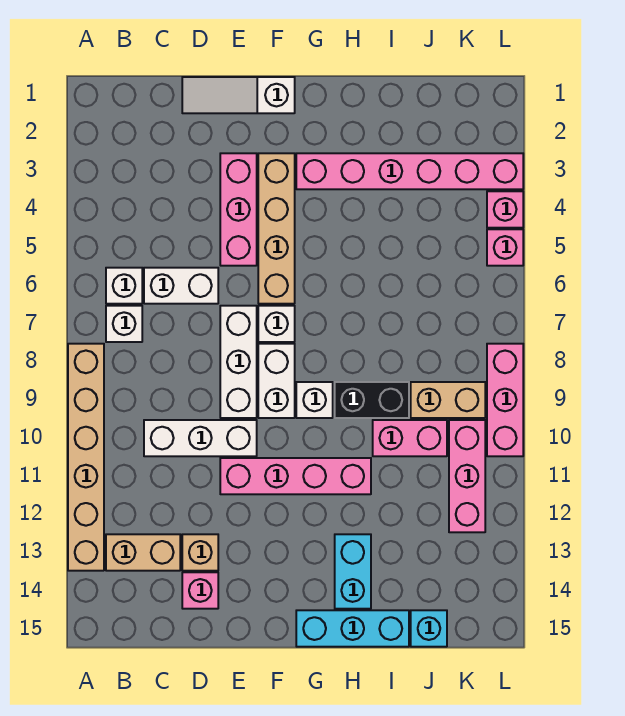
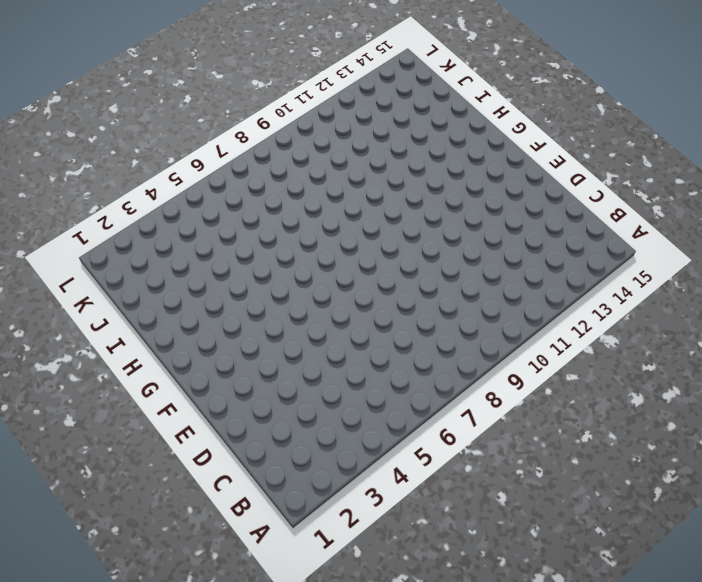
none -> tan brick A8:A13 level 1
none -> white brick B6 level 1
none -> white brick B7 level 1

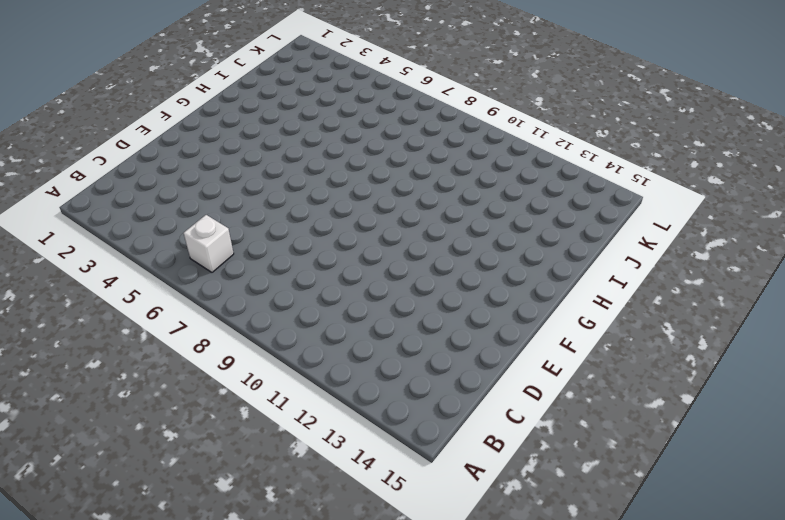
none -> tan brick A8:A13 level 1
none -> white brick B7 level 1
none -> tan brick B13:C13 level 1

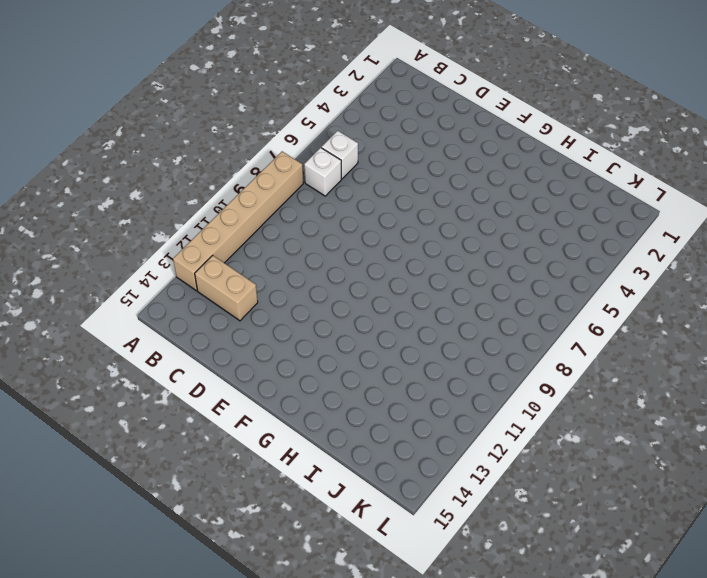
none -> white brick C6:D6 level 1
none -> white brick C10:E10 level 1
none -> white slope D1:F1 level 1 top F

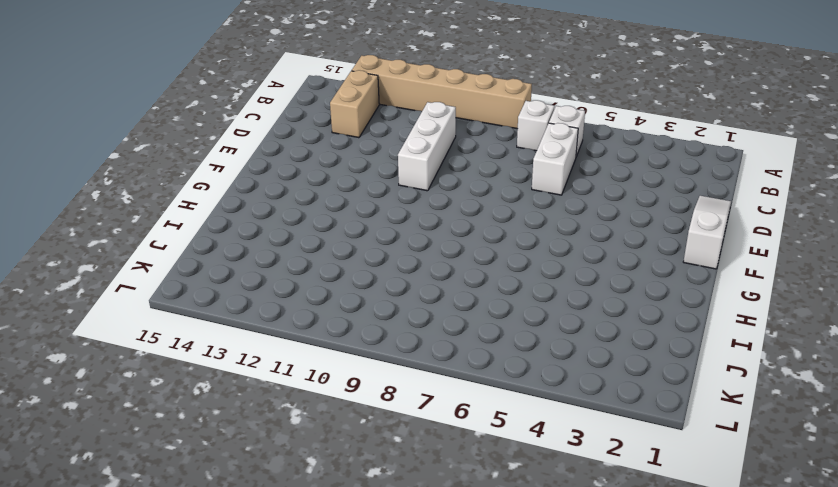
none -> tan brick D13 level 1
none -> pink brick D14 level 1
none -> pink brick E3:E5 level 1

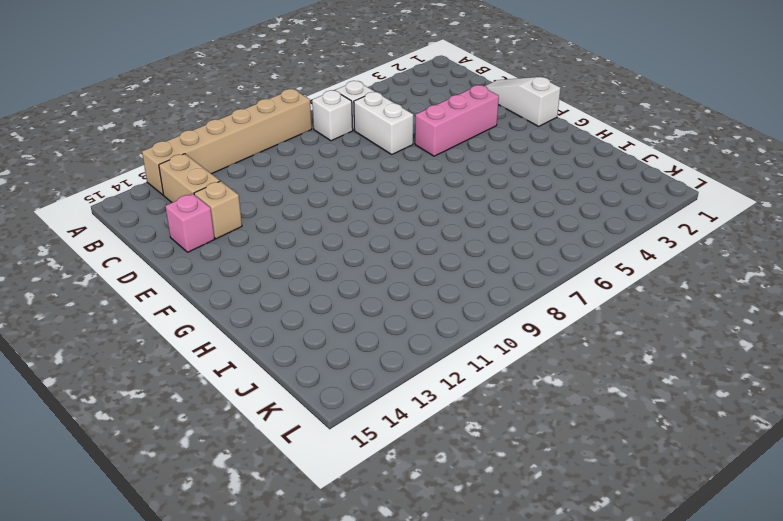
none -> white brick C10:E10 level 1
none -> white brick E7:E9 level 1
none -> pink brick E11:H11 level 1

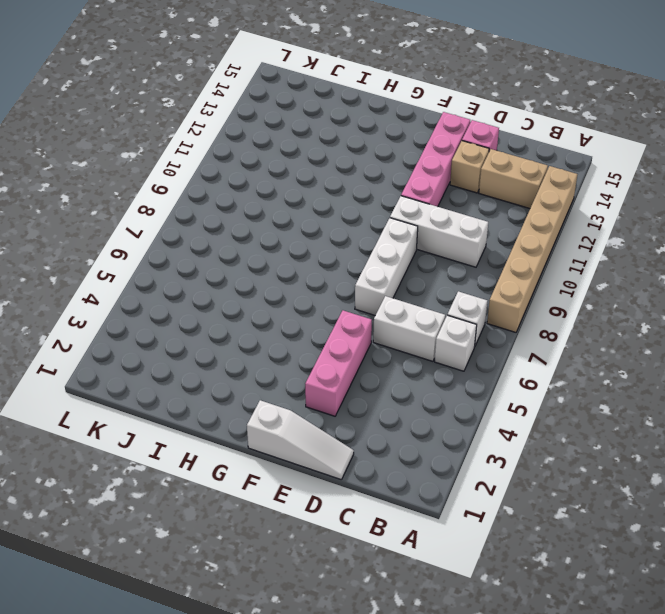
pink brick E11:E14 level 1 -> pink brick E11:H11 level 1
none -> tan brick F3:F6 level 1
none -> white brick F7 level 1
none -> white brick F8:F9 level 1

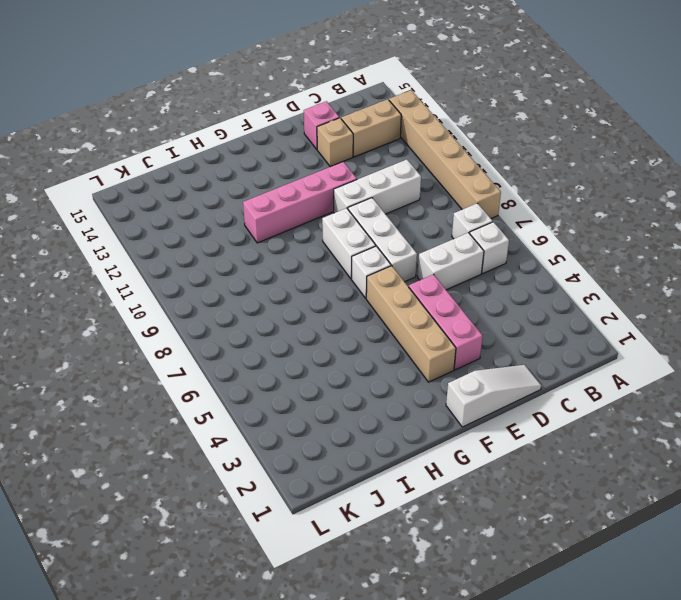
none -> pink brick G3:L3 level 1
none -> white brick G9 level 1
none -> cyan brick G15:I15 level 1

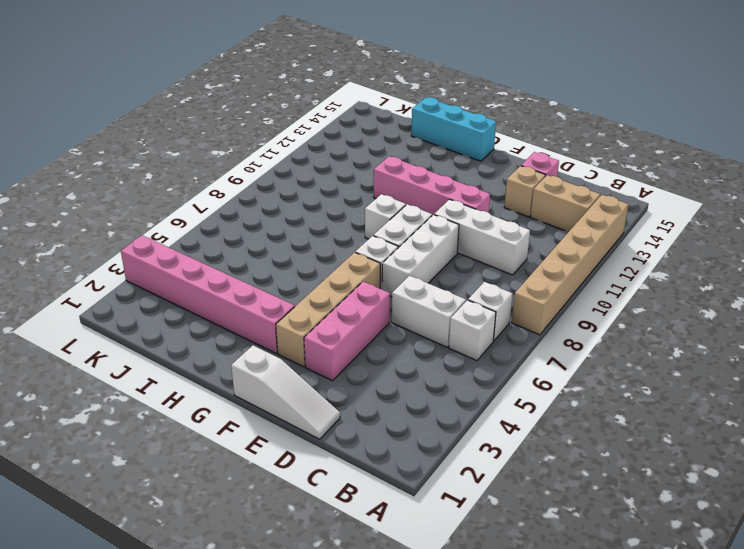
none -> black brick H9:I9 level 1
none -> cyan brick H13:H14 level 1
none -> pink brick I10:J10 level 1

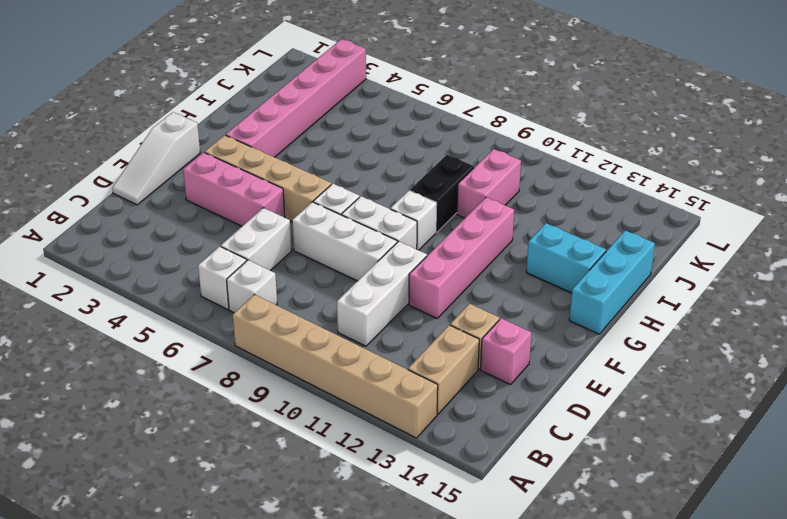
none -> tan brick J9:K9 level 1
none -> cyan brick J15 level 1
none -> pink brick K10:K12 level 1

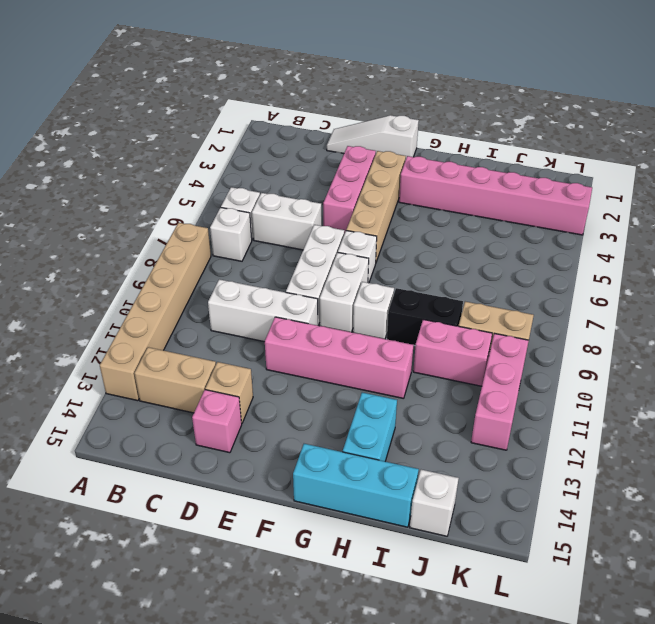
white brick J15 level 1 -> cyan brick J15 level 1
none -> pink brick L4 level 1
none -> pink brick L5 level 1
none -> pink brick L8:L10 level 1

